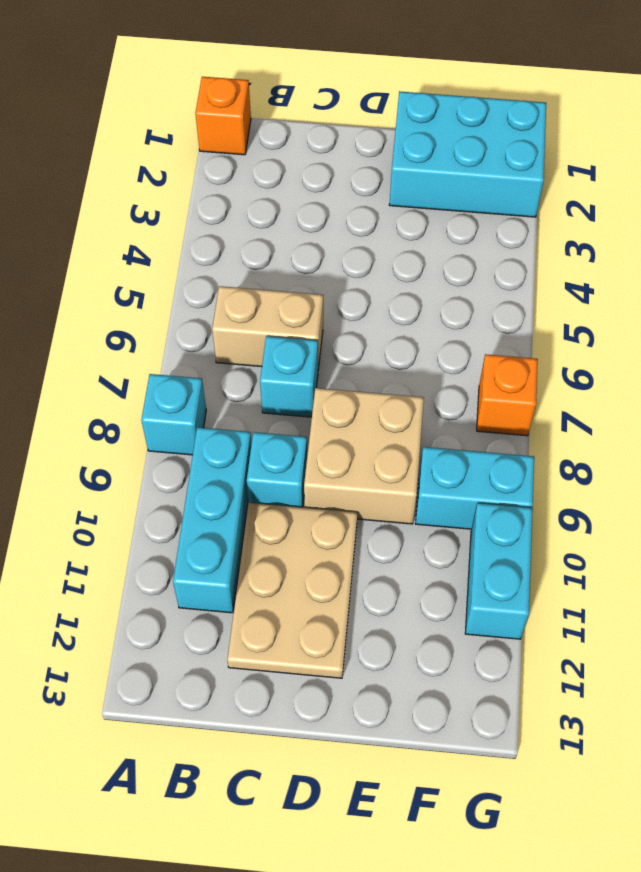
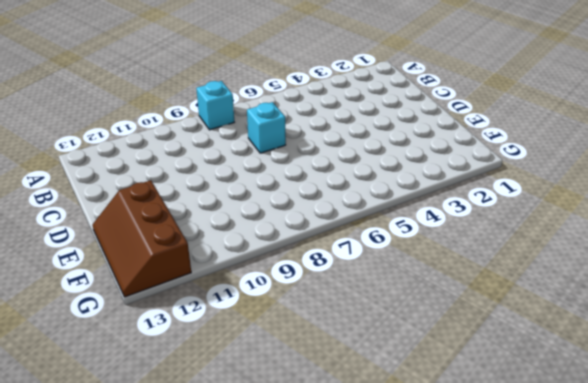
brown slope E12:G13 level 1 top 12 -> none
none -> orange brick A1 level 1
none -> tan brick B6:C6 level 1
none -> cyan brick B9:B11 level 1

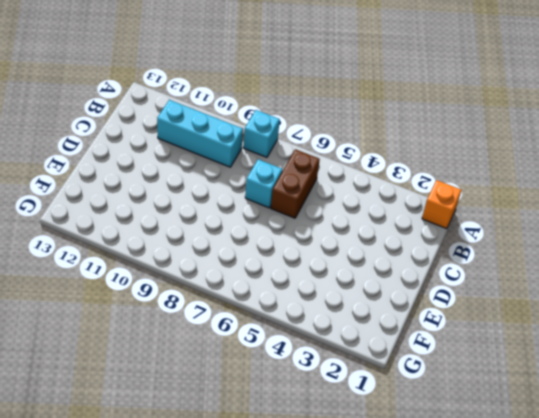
brown brick B6:C6 level 1 -> tan brick B6:C6 level 1
none -> cyan brick C9 level 1
none -> tan plate C10:D12 level 1
none -> tan brick D8:E9 level 1

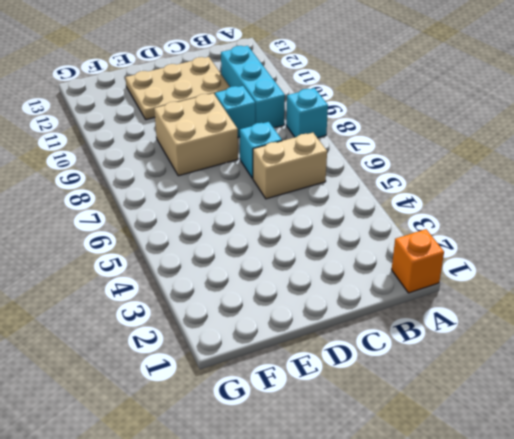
tan plate C11:E12 level 1 -> tan plate C10:D12 level 1
none -> cyan brick E1:G2 level 1
none -> cyan brick F9:G9 level 1
none -> orange brick G7 level 1

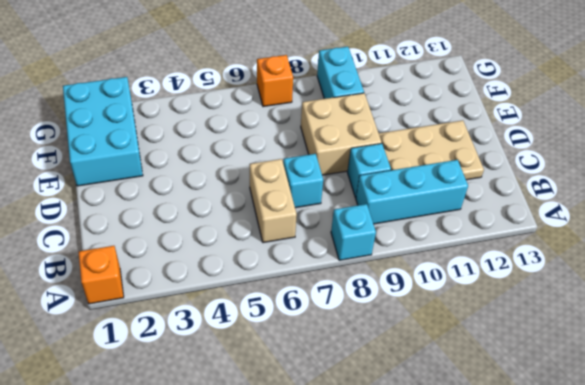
none -> cyan brick G10:G11 level 1

